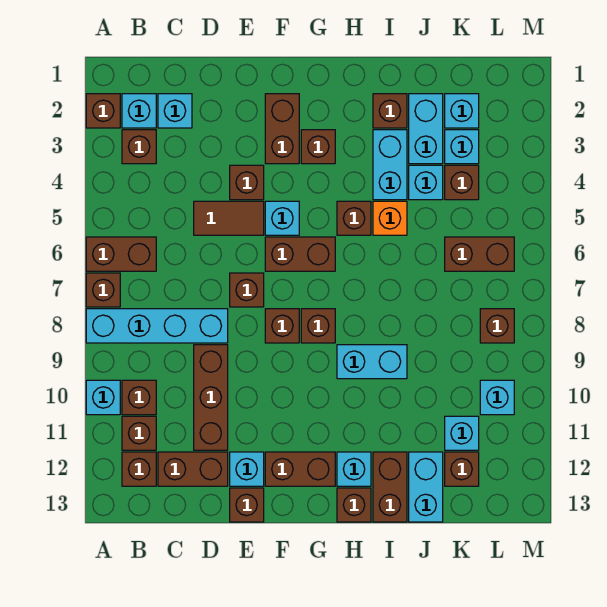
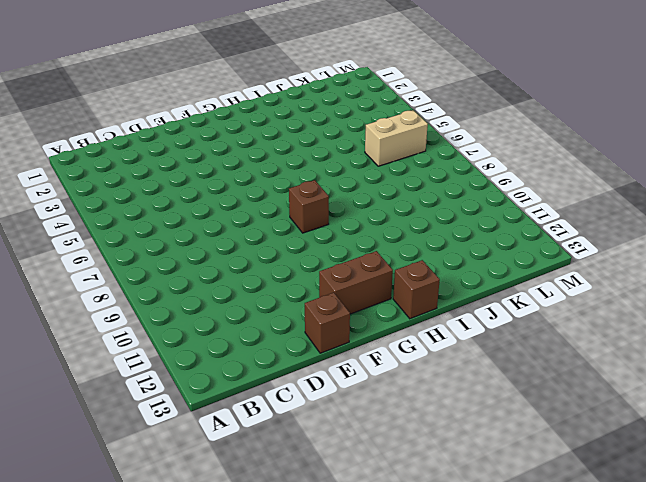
tan brick K6:L6 level 1 -> brown brick K6:L6 level 1
none -> brown brick A2 level 1
none -> brown brick A6:B6 level 1
none -> brown brick A7 level 1
none -> cyan brick A8:D8 level 1

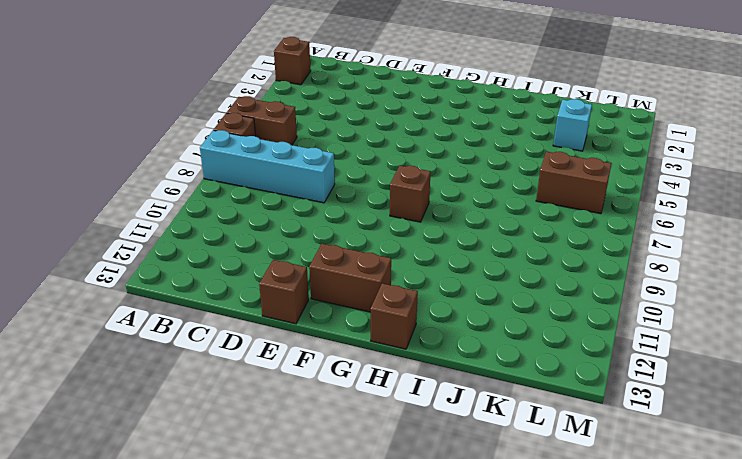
none -> cyan brick A10 level 1
none -> cyan brick B2 level 1
none -> brown brick B3 level 1
none -> brown brick B10 level 1

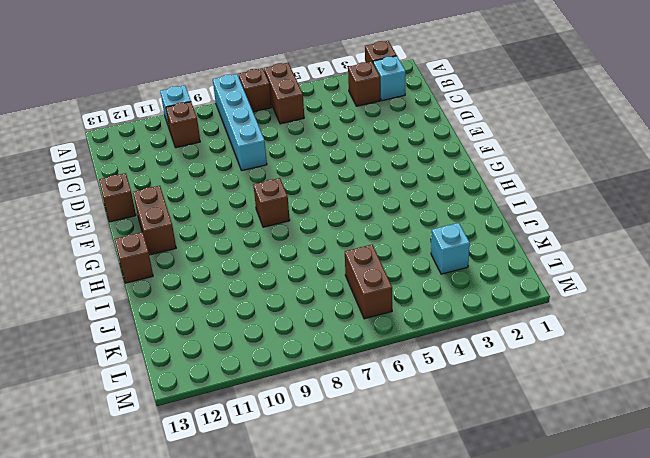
none -> brown brick B11 level 1
none -> brown brick B12 level 1
none -> cyan brick C2 level 1
none -> brown brick C12:D12 level 1

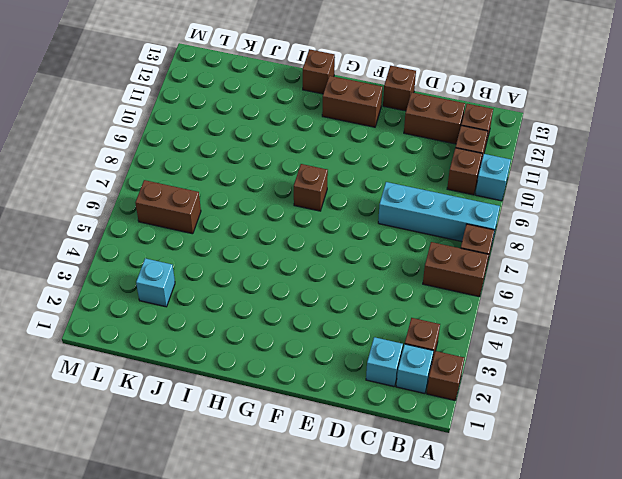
none -> brown tile D5:E5 level 1
none -> brown brick D9:D11 level 1
none -> brown brick E4 level 1
none -> brown brick E7 level 1

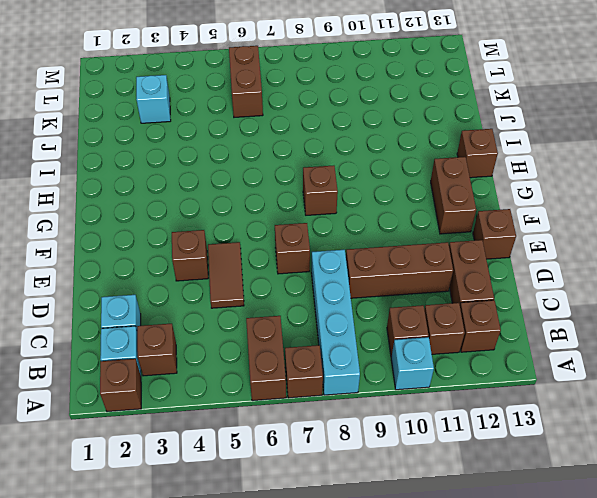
none -> cyan brick E12 level 1
none -> brown brick F2:F3 level 1
none -> cyan brick F5 level 1
none -> brown brick F6:G6 level 1

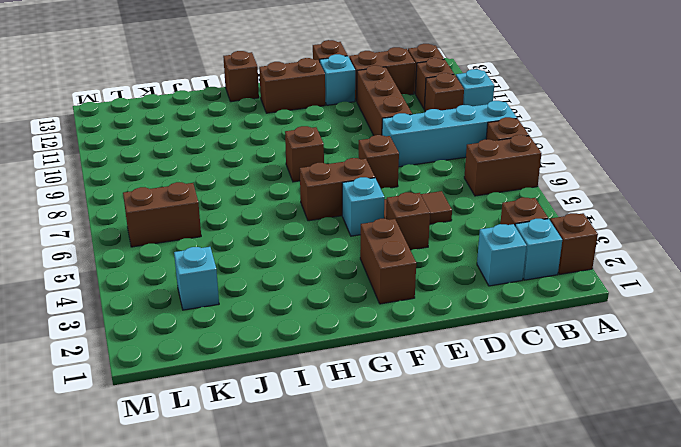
none -> brown brick F8 level 1
none -> brown brick G3 level 1
none -> brown brick H5 level 1
none -> cyan brick H9:I9 level 1

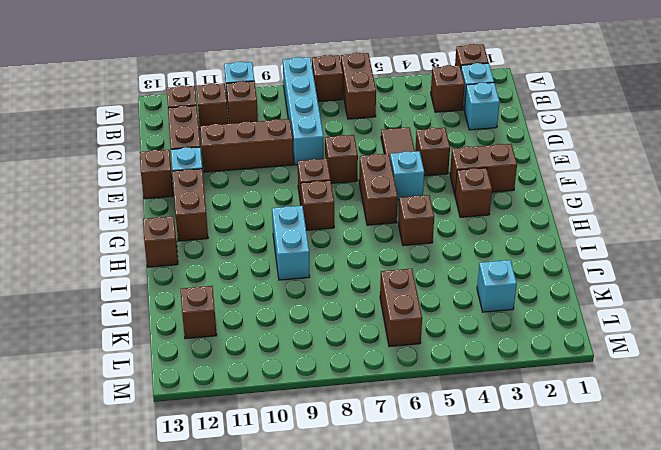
none -> cyan brick H12 level 1
none -> brown brick I2 level 1
none -> cyan brick I3:I4 level 1
none -> orange brick I5 level 1

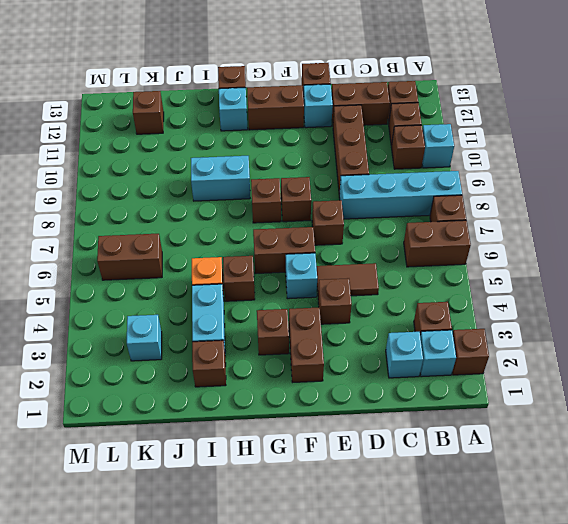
none -> brown brick I12:I13 level 1
none -> cyan brick J2:J3 level 1
none -> cyan brick J4 level 1
none -> cyan brick J12:J13 level 1

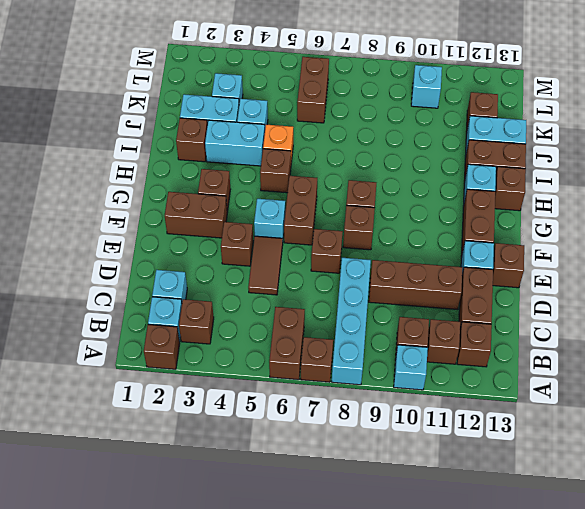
none -> cyan brick H9:I9 level 1
none -> cyan brick K2 level 1
none -> brown brick K4 level 1
none -> cyan brick K11 level 1

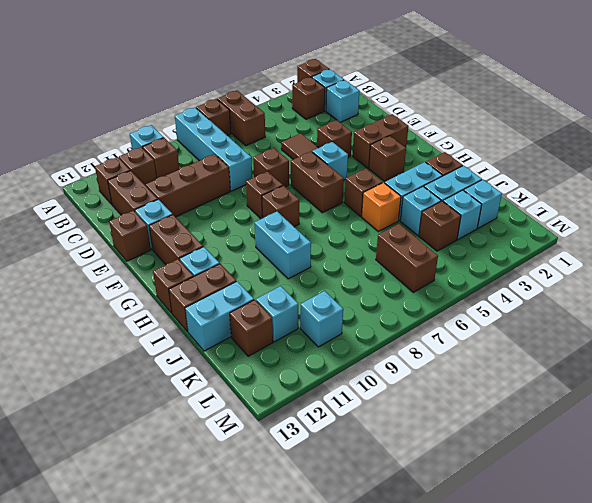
none -> brown brick L8 level 1

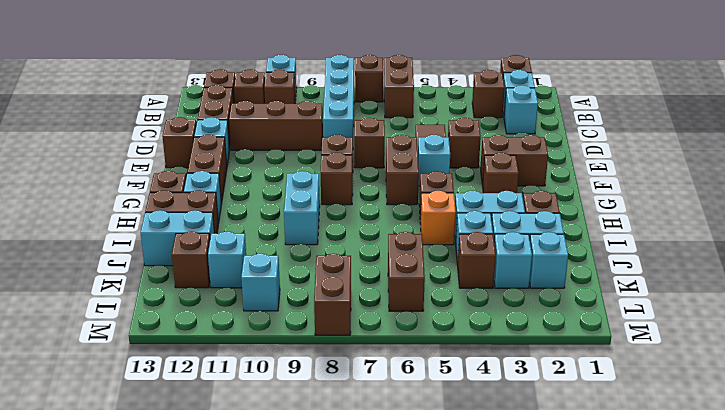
brown brick L8:M8 level 1 -> brown brick L8 level 1

